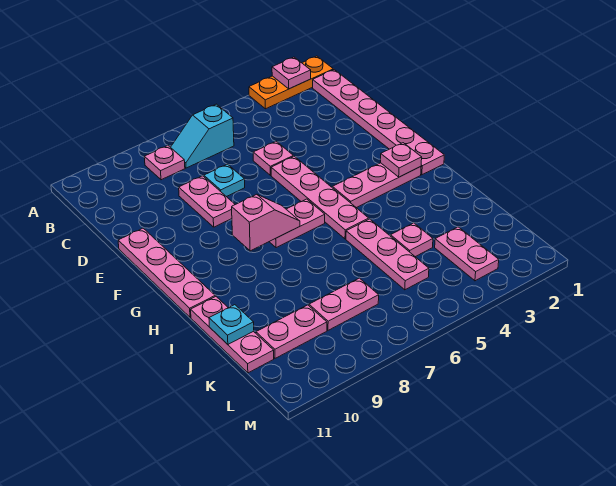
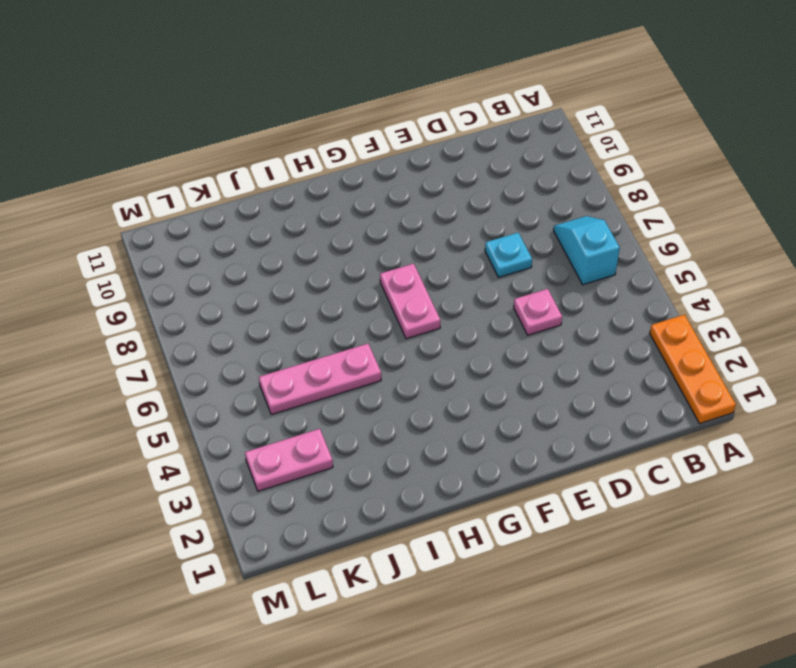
none -> pink plate B1:G1 level 1
none -> pink plate B8 level 1
none -> pink plate D8:E8 level 1

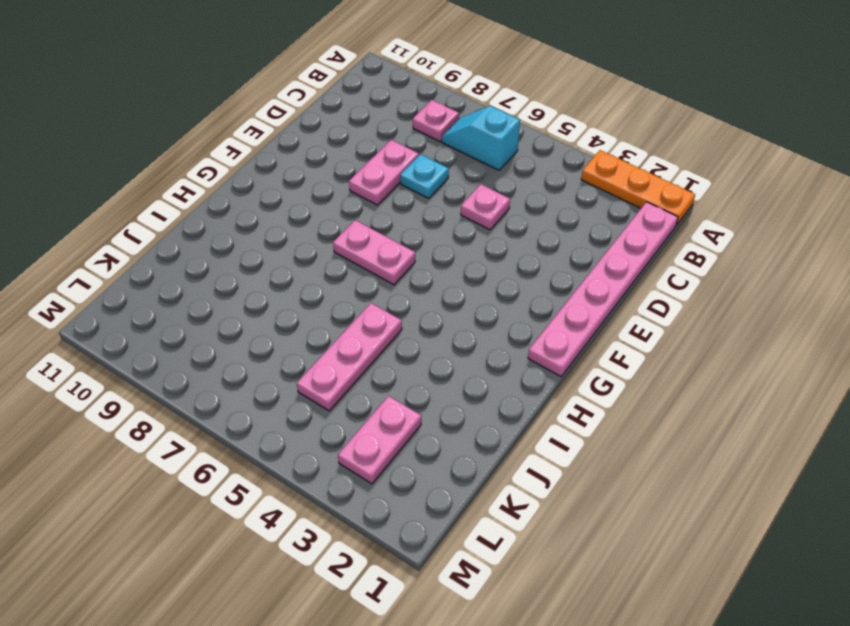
none -> pink plate E5:H5 level 1
none -> pink plate E11:H11 level 1
none -> pink plate G2:G4 level 1

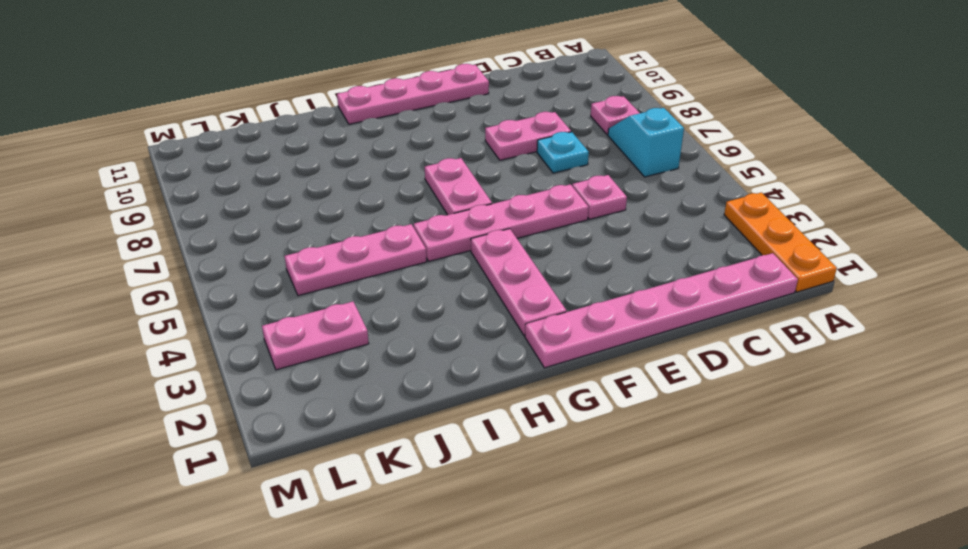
none -> pink plate I11:K11 level 1
none -> pink plate J4 level 1
none -> pink plate K7:K8 level 1

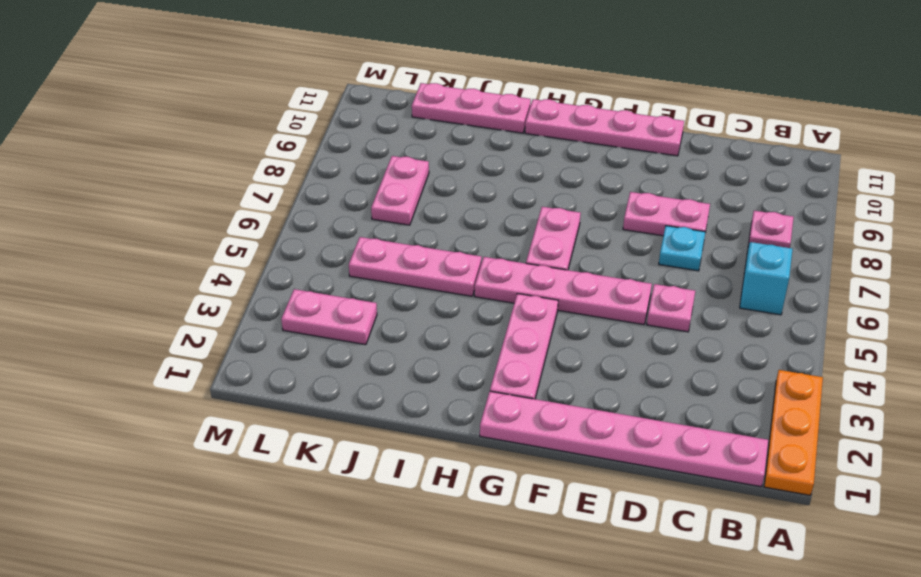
none -> pink plate J4 level 1
none -> pink plate K9:K10 level 1
none -> pink plate A2 level 2

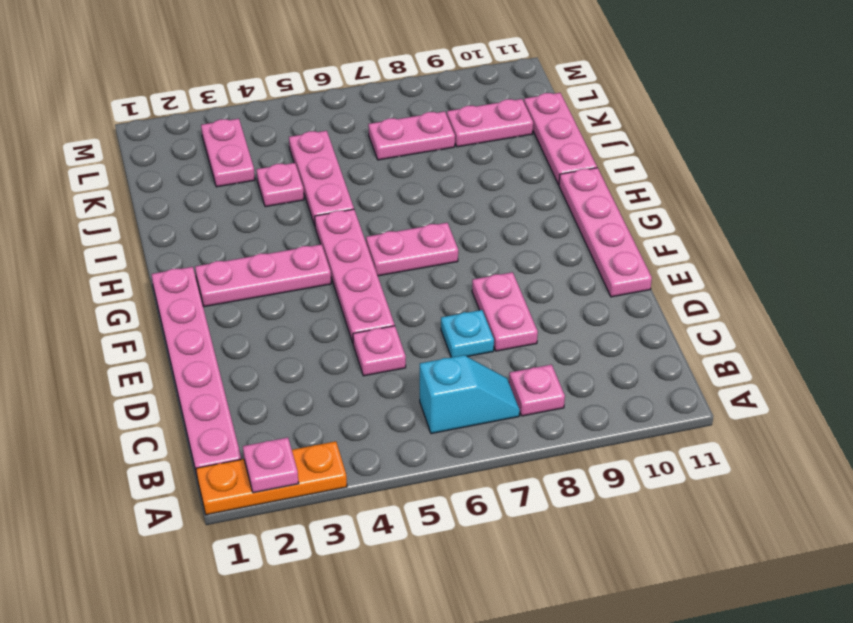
none -> pink plate G2 level 2
none -> pink slope G7:G8 level 2 top 8
none -> cyan plate J11 level 2

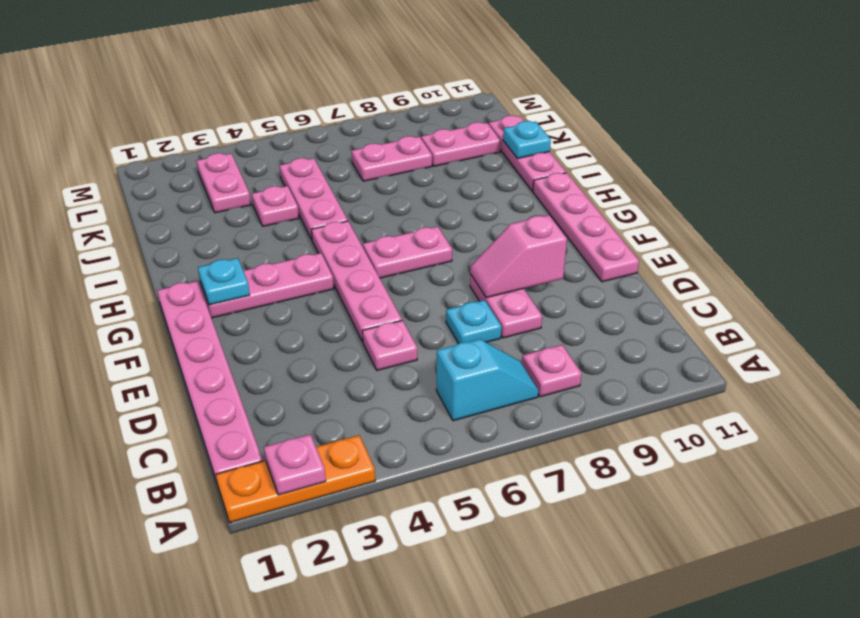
pink slope E8:E9 level 2 top 9 -> pink slope G7:G8 level 2 top 8
cyan plate G2 level 2 -> pink plate G2 level 2

